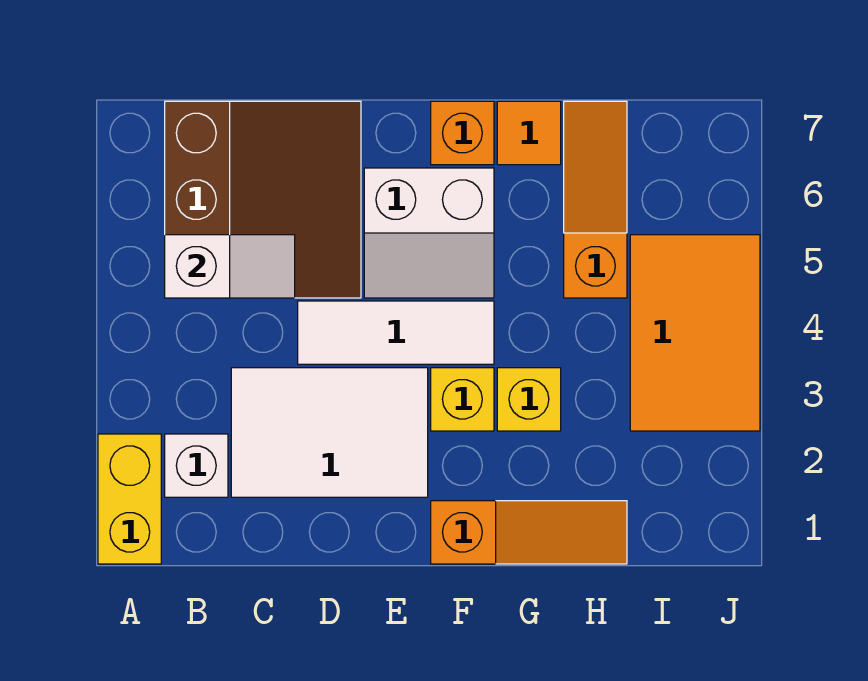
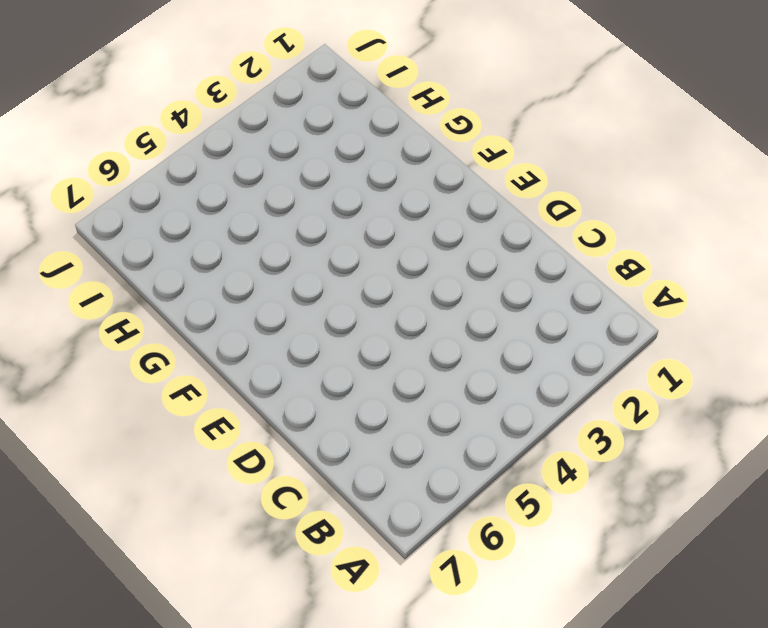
none -> yellow brick A1:A2 level 1
none -> white brick B2 level 1
none -> brown slope B5:D7 level 1 top B

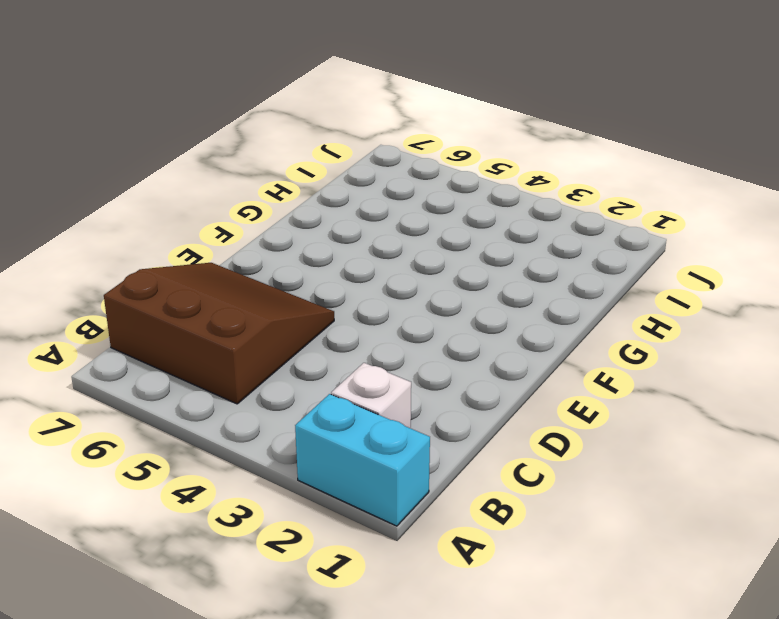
cyan brick A1:A2 level 1 -> yellow brick A1:A2 level 1
none -> white tile C2:E3 level 1
none -> white tile D4:F4 level 1
none -> white slope E5:F6 level 1 top 6

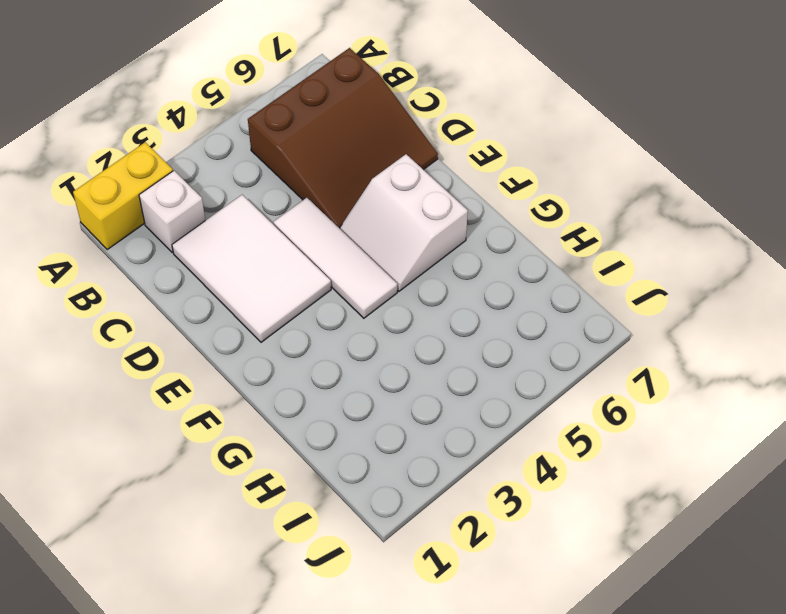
none -> orange slope F1:H1 level 1 top F
none -> yellow brick F3 level 1
none -> orange brick F7 level 1

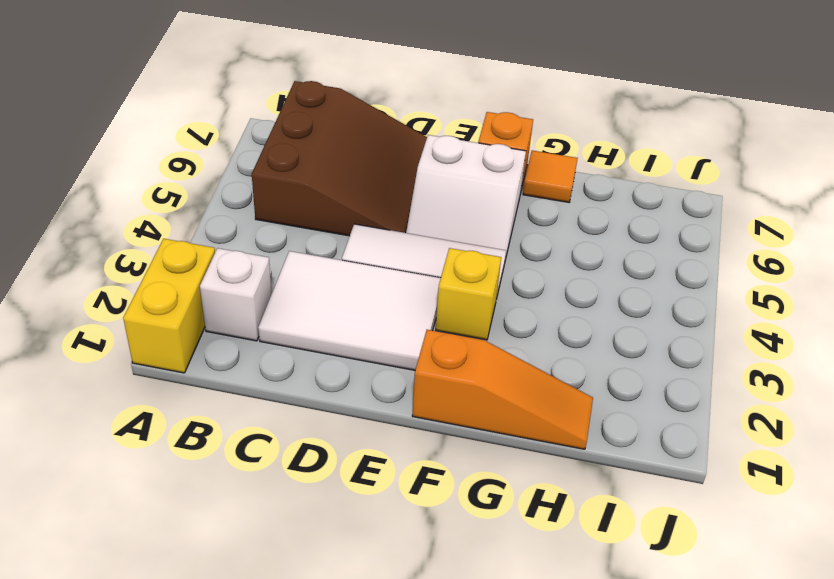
none -> yellow brick G3 level 1
none -> orange slope H5:H7 level 1 top 5
none -> orange tile I3:J5 level 1

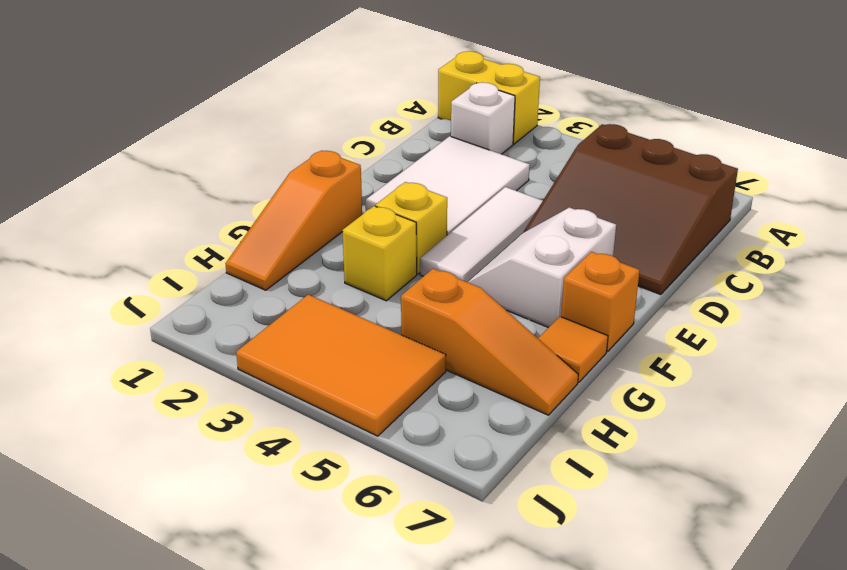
none -> white slope B5:C5 level 2 top B

